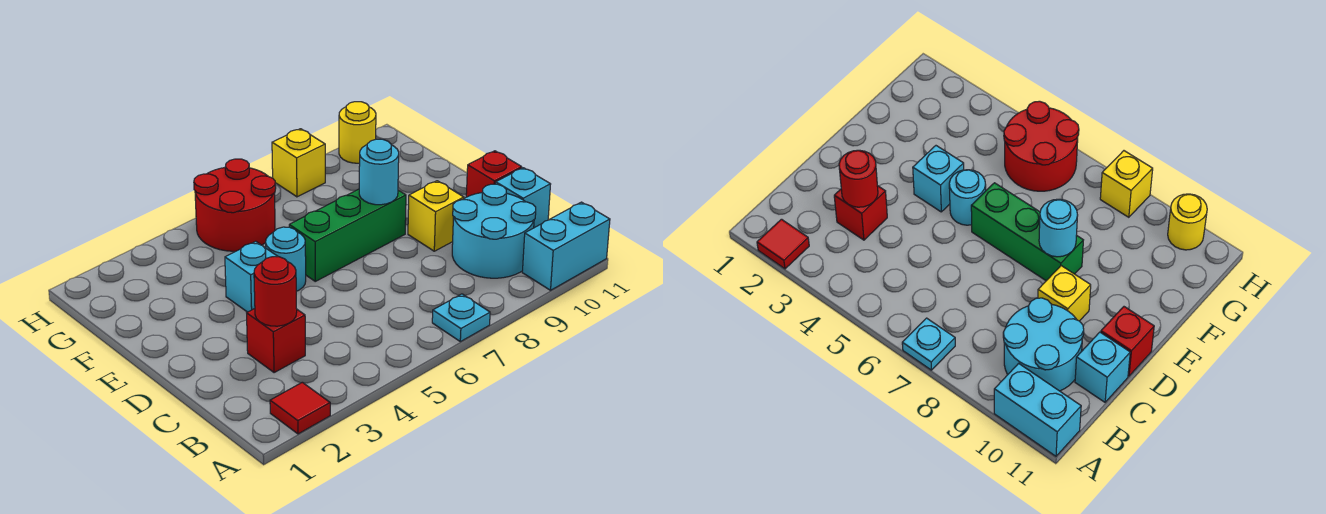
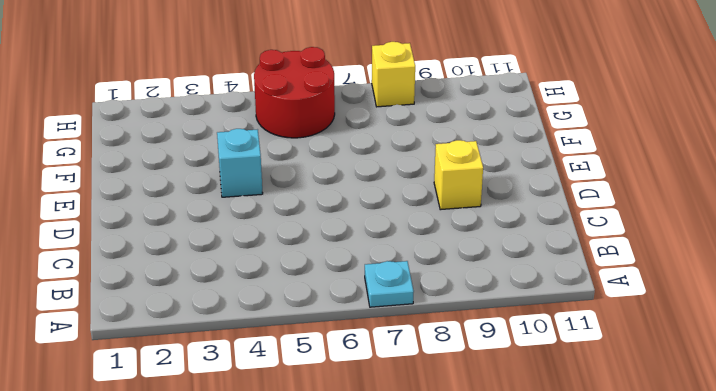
none -> red tile A2 level 1
none -> cyan brick A10:A11 level 1
none -> cyan round brick B9:C10 level 1

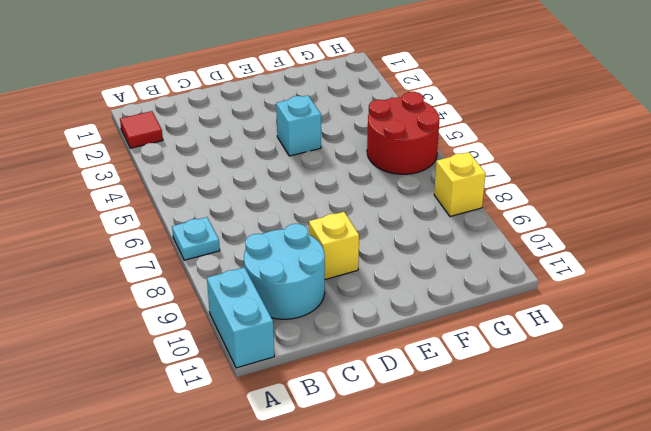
none -> red brick C3 level 1
none -> cyan brick C11 level 1
none -> red brick D11 level 1

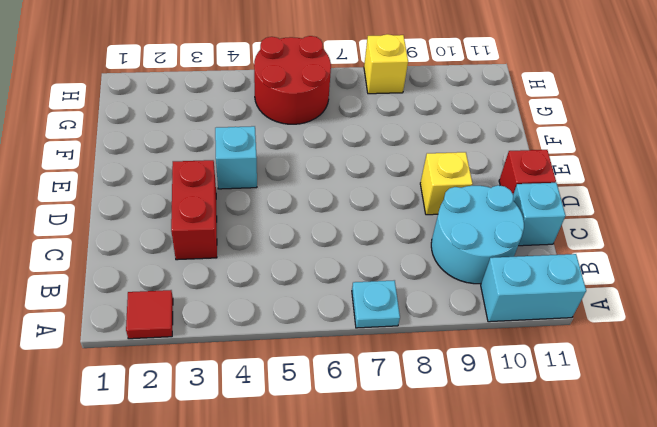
red brick C3:D3 level 1 -> red brick C3 level 1
none -> cyan round brick E5 level 1
none -> green brick E6:E8 level 1
none -> yellow round brick H10 level 1

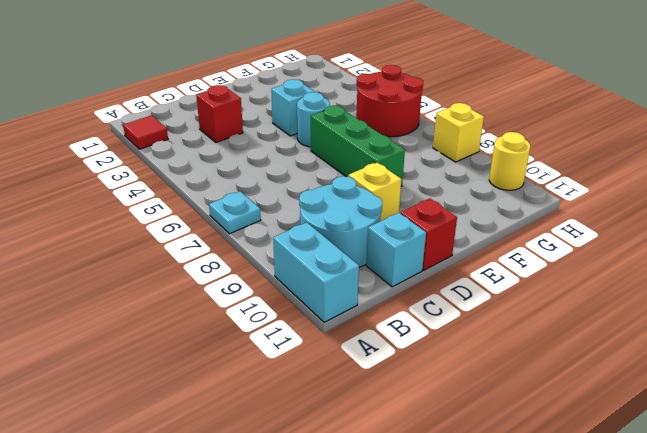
none -> red round brick C3 level 2
none -> cyan round brick E8 level 2

